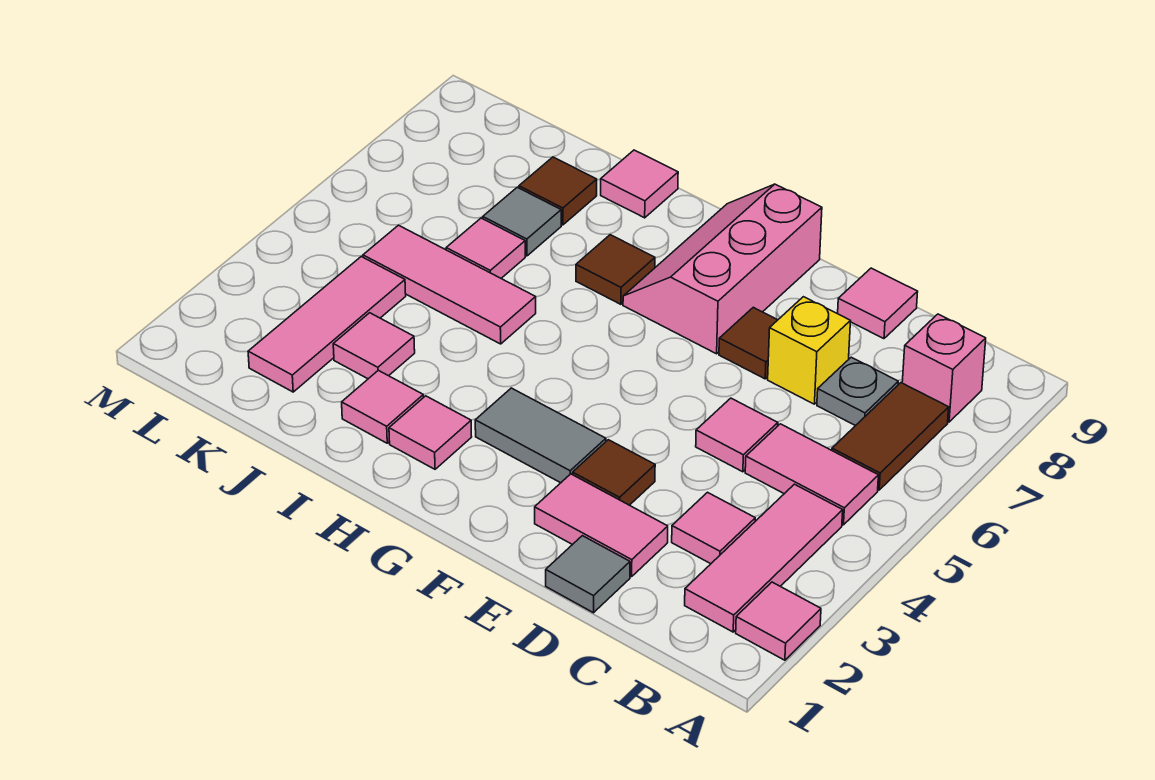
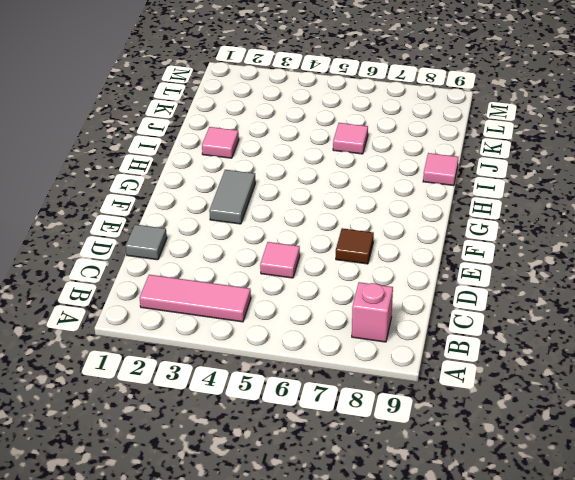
none -> pink tile A2 level 1
none -> pink tile B5:C5 level 1
none -> brown tile B6:B7 level 1

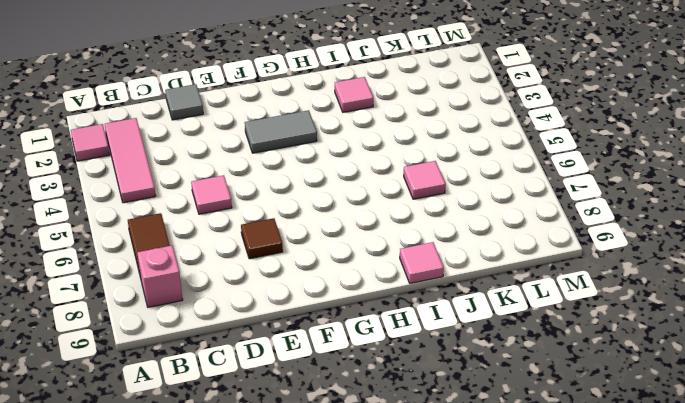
none -> pink tile B5:C5 level 1
none -> pink tile C3 level 1
none -> grey plate C7 level 1

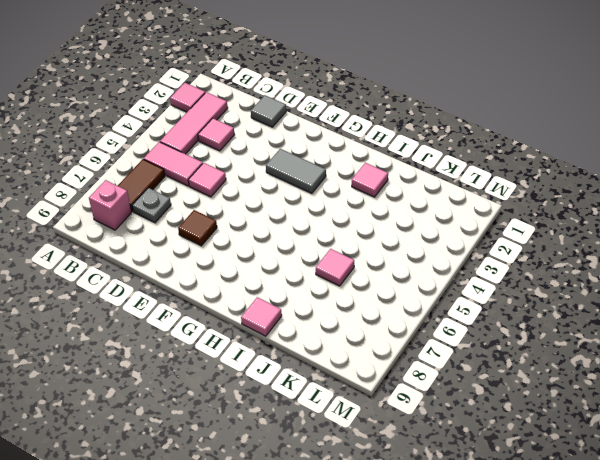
none -> pink tile D2:E2 level 1
none -> yellow brick D7 level 1
none -> pink tile D9 level 1

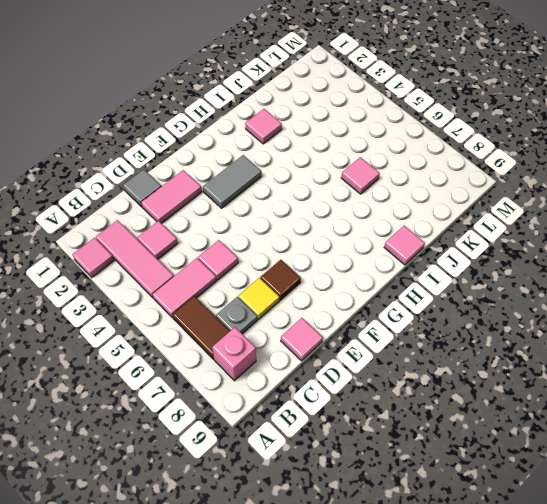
yellow tile D7 level 1 -> yellow brick D7 level 1
none -> brown tile E3 level 1
none -> pink slope F7:G9 level 1 top F
none -> pink tile H2 level 1

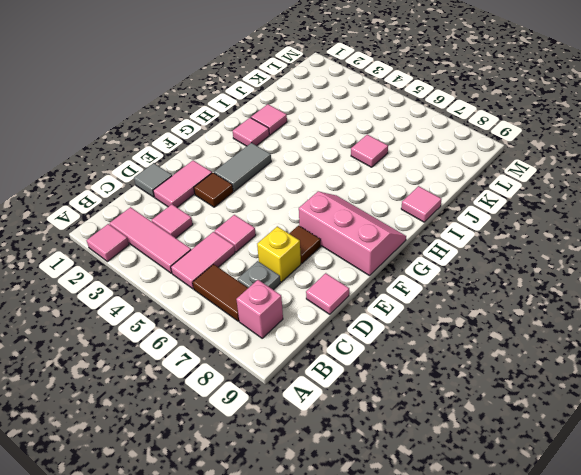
none -> brown tile H7 level 1
none -> pink tile I5:K5 level 1
none -> pink tile J3 level 1

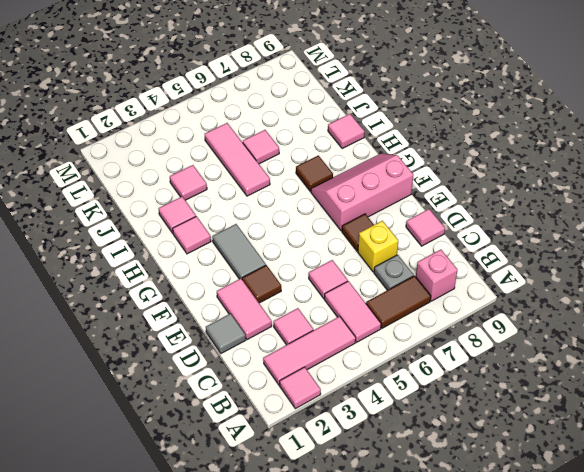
none -> grey tile J7 level 1
none -> brown tile J8 level 1
none -> pink tile K2:K4 level 1

